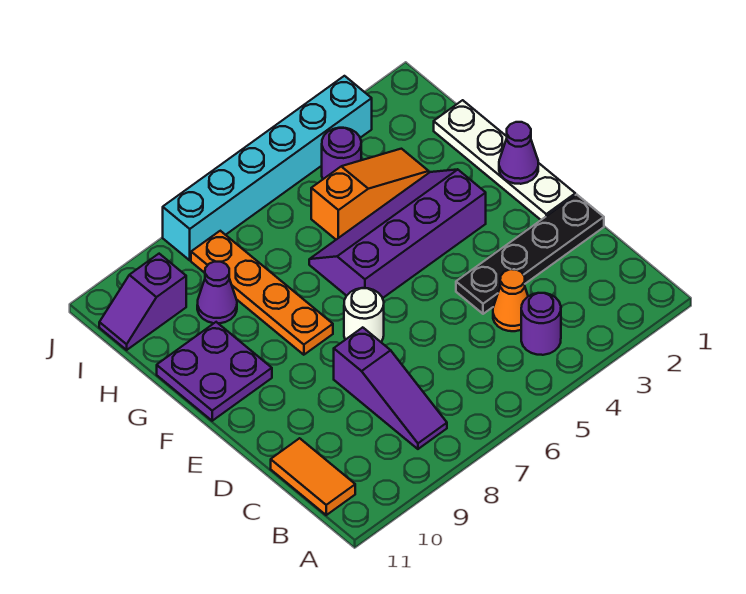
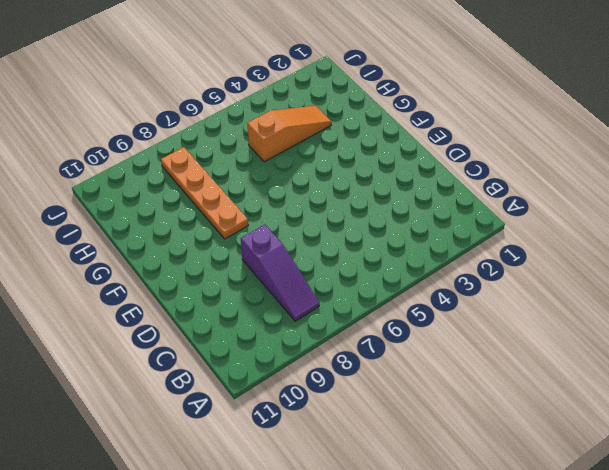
none -> purple round brick B4 level 1
none -> orange tile B11:C11 level 1
none -> orange cone C4 level 1

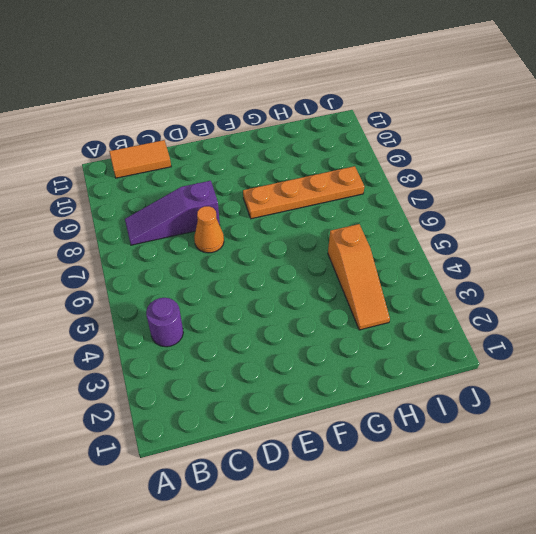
orange cone D7 level 1 -> orange cone C4 level 1
none -> black plate D1:D4 level 1
none -> white plate E1:H1 level 1
none -> white round brick E7 level 1

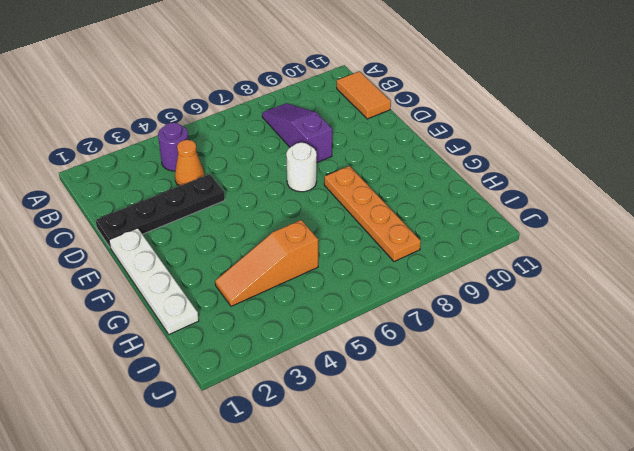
none -> purple slope F3:G6 level 1 top F
none -> purple plate F10:G11 level 1
none -> purple cone H9 level 1

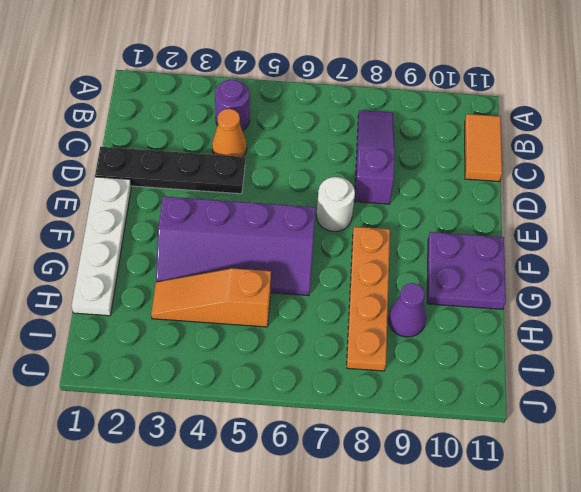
none -> purple round brick I4 level 1
none -> purple slope I10:I11 level 1 top 10
none -> cyan brick J3:J8 level 1

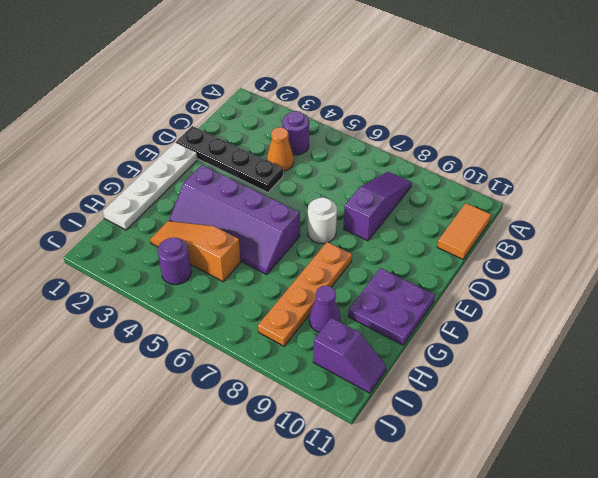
none -> cyan brick J3:J8 level 1
none -> purple cone F1 level 2

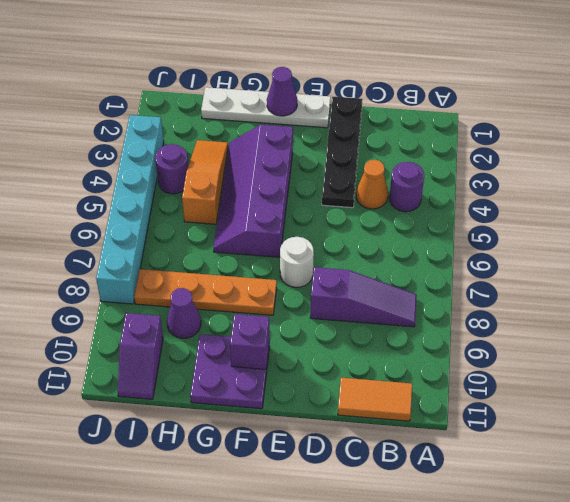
purple brick F10 level 2 -> none

